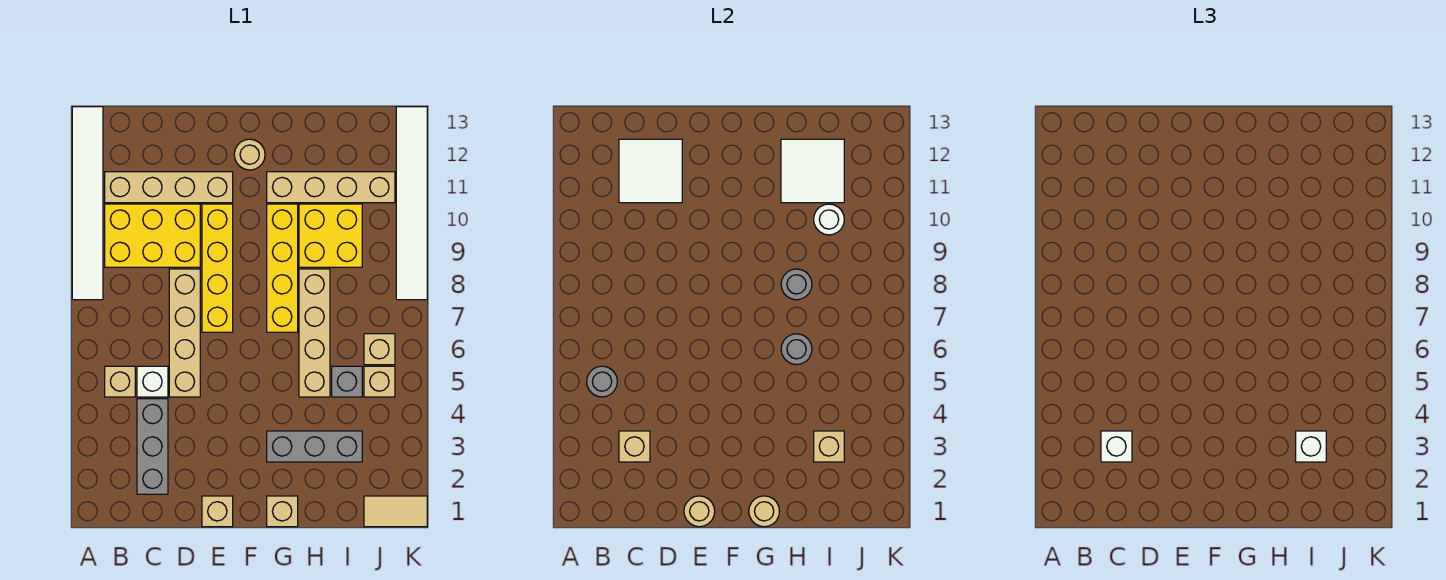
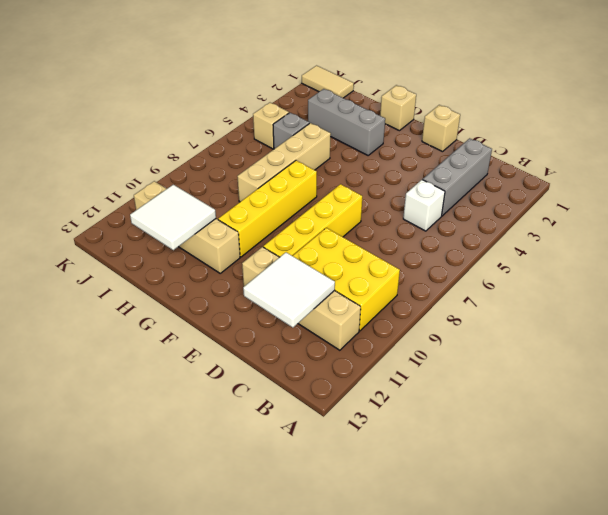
none -> white tile A8:A13 level 1
none -> tan brick B5 level 1
none -> tan brick D5:D8 level 1
none -> tan round brick F12 level 1

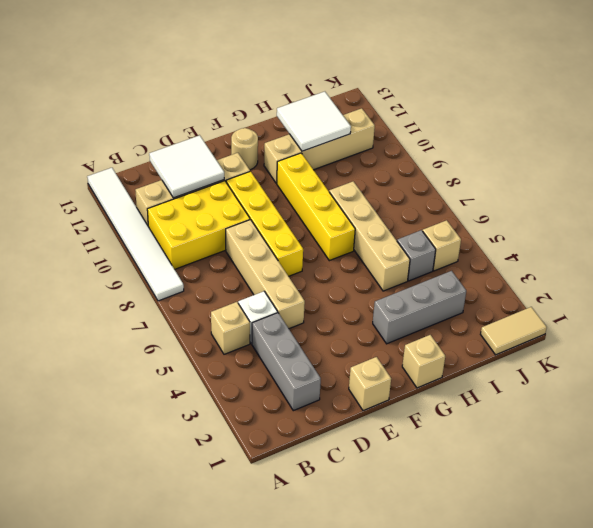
none -> yellow brick H9:I10 level 1
none -> tan brick J6 level 1
none -> white tile K8:K13 level 1
none -> grey round brick B5 level 2

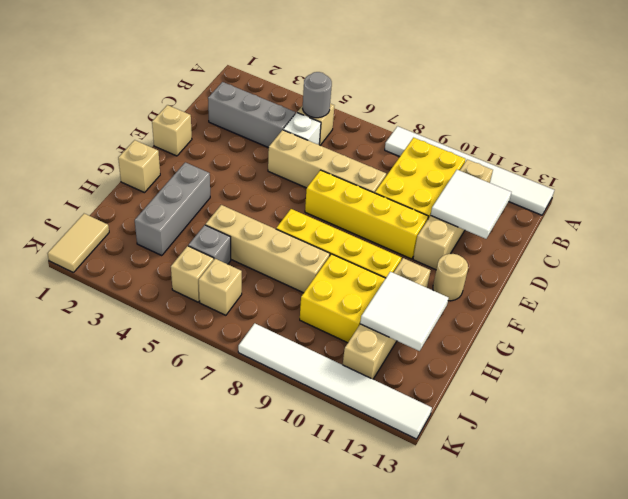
none -> tan brick C3 level 2
none -> tan round brick E1 level 2
none -> tan round brick G1 level 2
none -> grey round brick H6 level 2

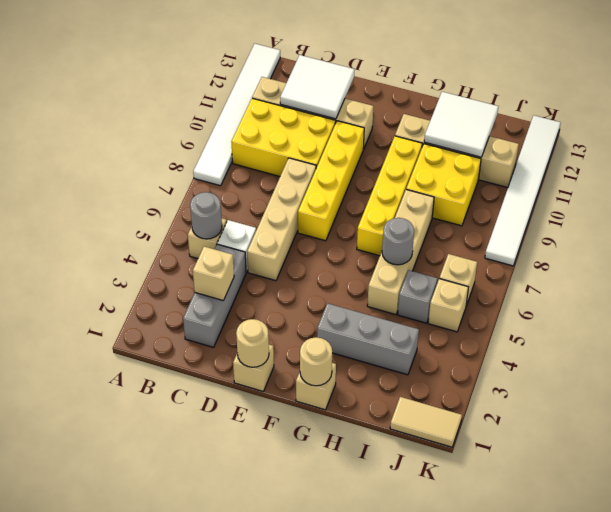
none -> tan round brick F12 level 1
none -> grey round brick H8 level 2
none -> tan brick I3 level 2
none -> white round brick I10 level 2

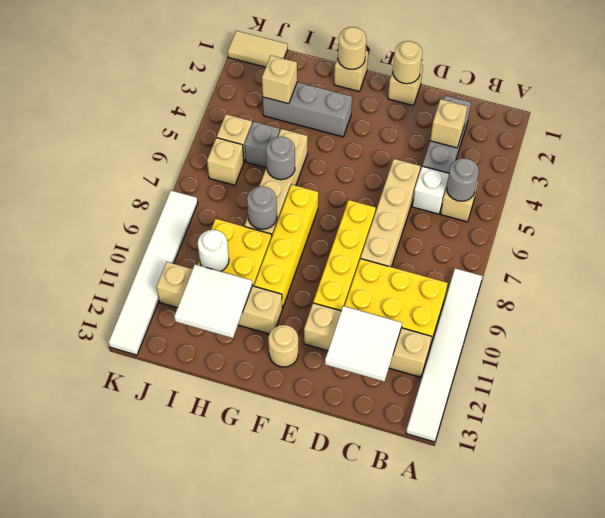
none -> white brick C3 level 3
none -> white brick I3 level 3

